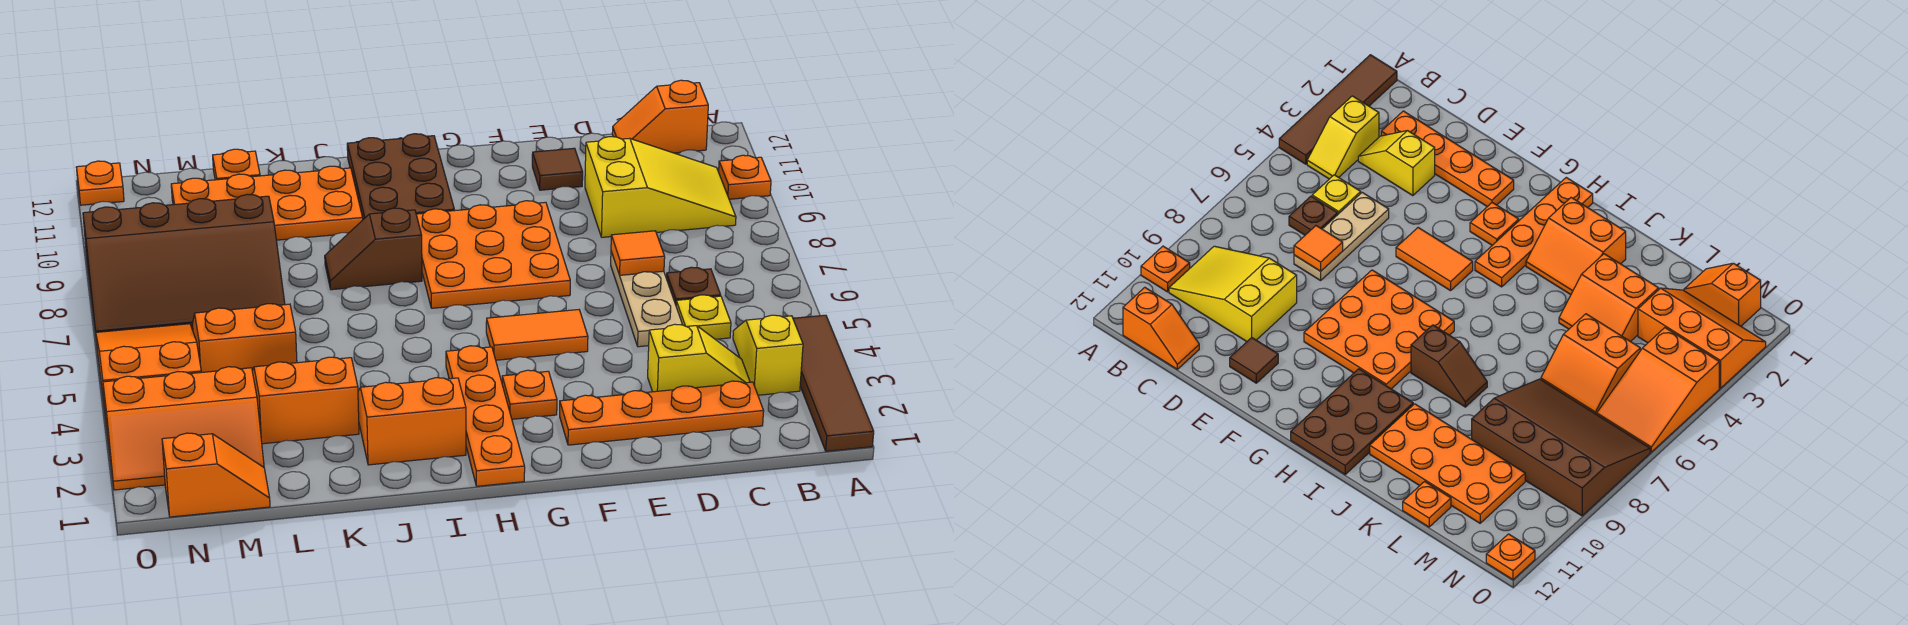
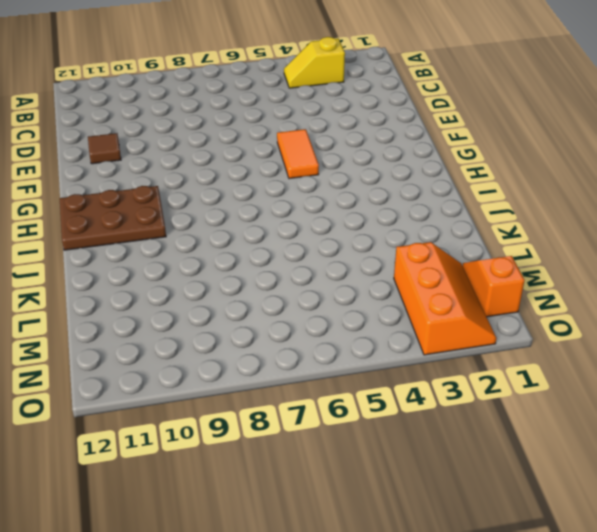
none -> brown tile A1:A4 level 1
none -> orange plate A10 level 1
none -> yellow slope B9:D10 level 1 top D

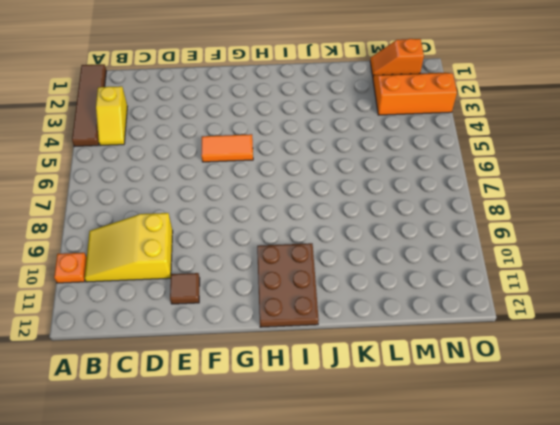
none -> orange slope B12:C12 level 1 top B
none -> orange plate C2:F2 level 1
none -> yellow slope C3:D3 level 1 top D

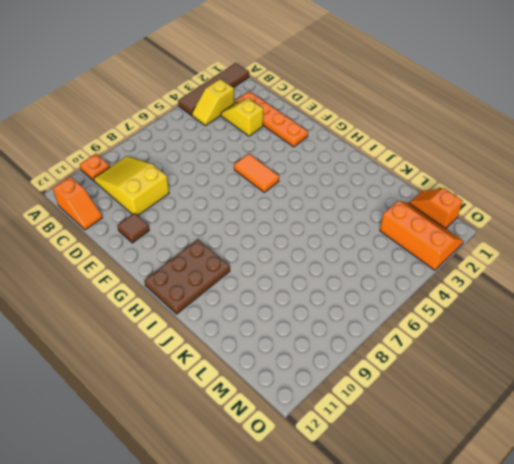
none -> yellow plate C5 level 1
none -> brown plate C6 level 1
none -> tan plate D5:D7 level 1

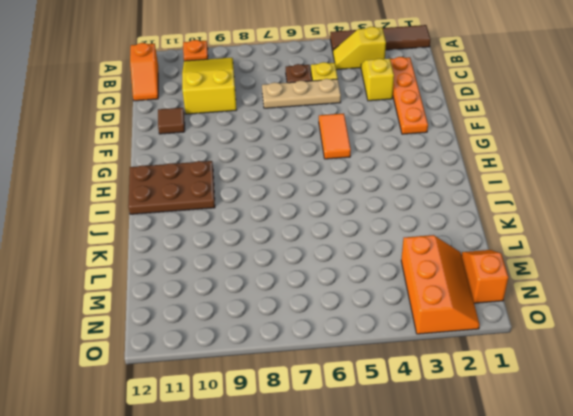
none -> orange plate F7:H9 level 1
none -> orange plate G3 level 1
none -> orange plate H1:H4 level 1

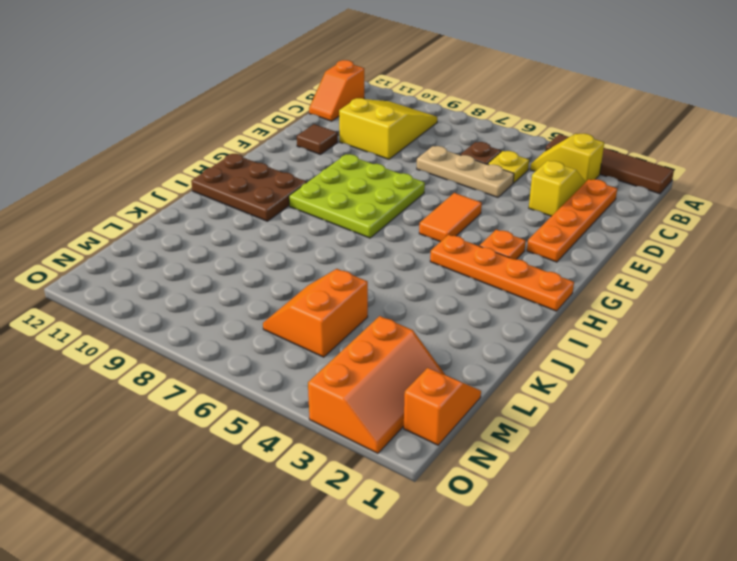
lime plate F7:H9 level 1 -> orange plate F7:H9 level 1
none -> orange plate A10 level 1
none -> orange slope I2:J3 level 1 top 2
none -> brown slope I8:J8 level 1 top I

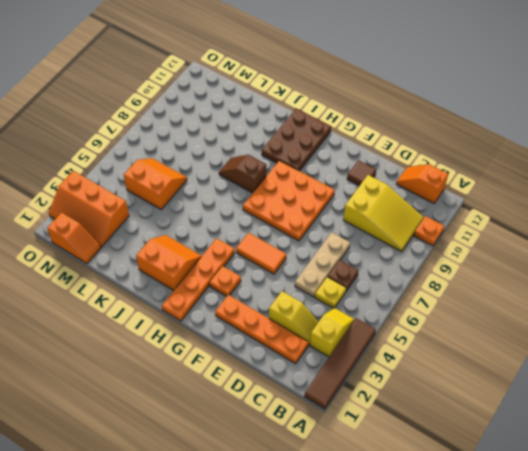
none -> orange plate J10:M11 level 1
none -> orange slope K3:L4 level 1 top 3
none -> brown slope L7:O9 level 1 top 9

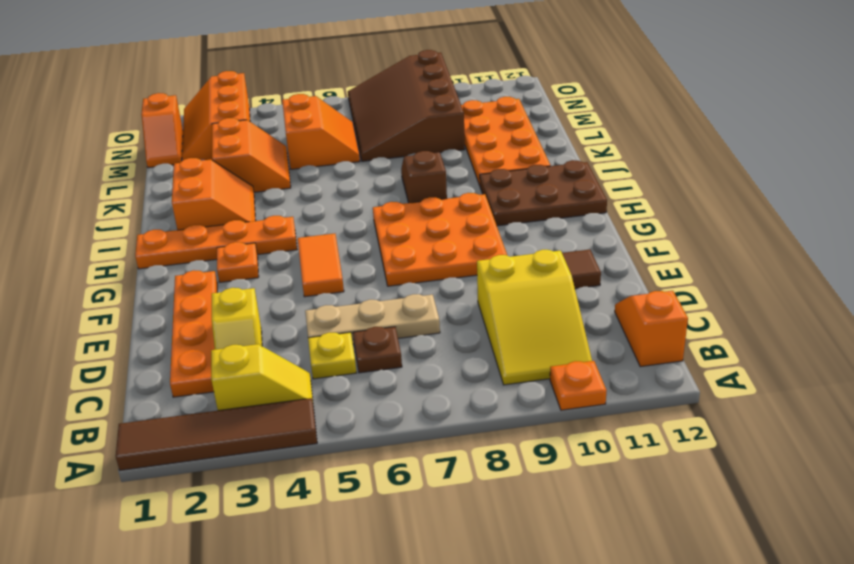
none -> orange plate L12 level 1
none -> orange slope N4:O6 level 1 top 4
none -> orange plate O12 level 1

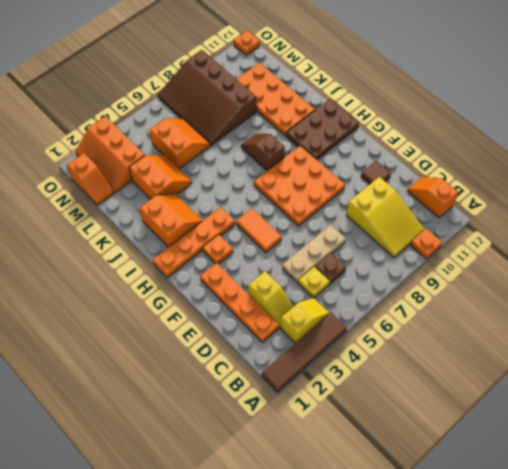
none -> orange plate L12 level 1
none -> orange slope N4:O6 level 1 top 4
none -> orange tile D7 level 2

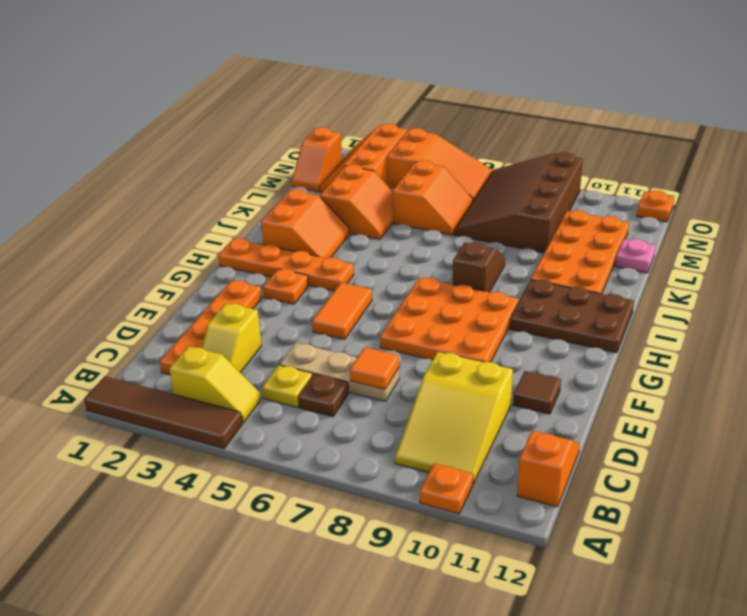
pink plate L12 level 1 -> orange plate L12 level 1

